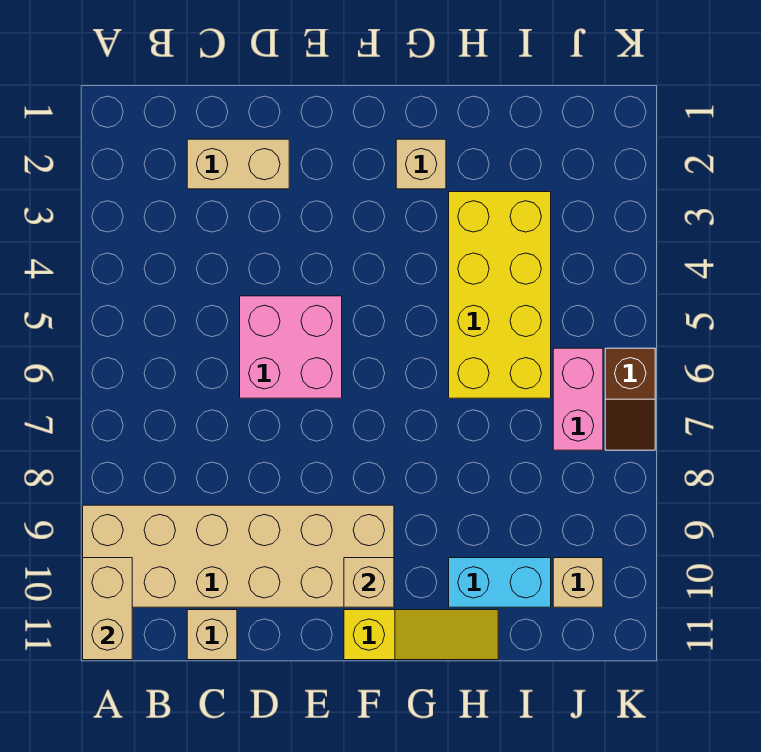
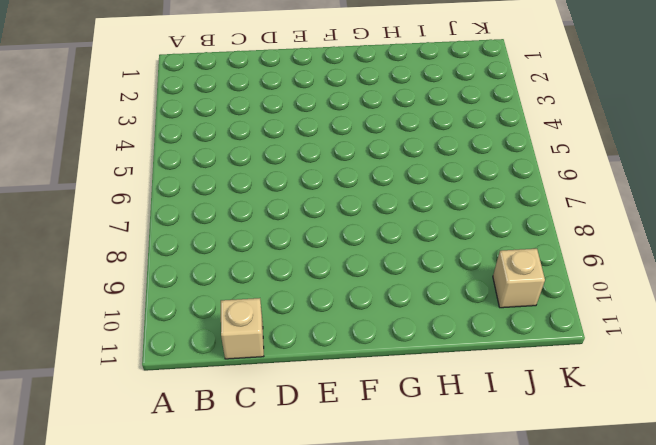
none -> tan brick A9:F10 level 1
none -> tan brick C2:D2 level 1
none -> pink brick D5:E6 level 1

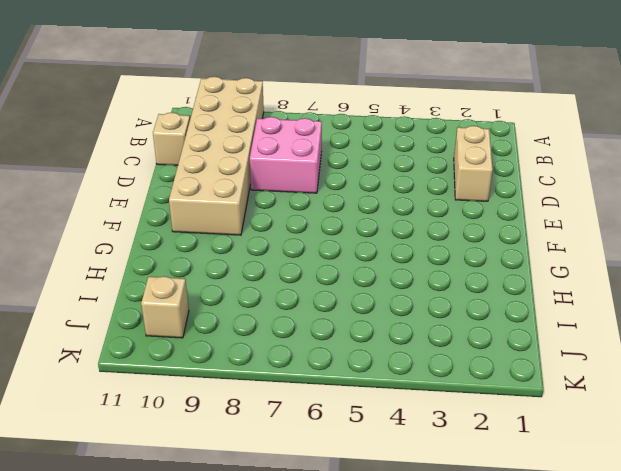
pink brick C7:D8 level 1 -> pink brick D5:E6 level 1
none -> yellow slope F11:H11 level 1 top F
none -> tan brick G2 level 1
none -> yellow brick H3:I6 level 1

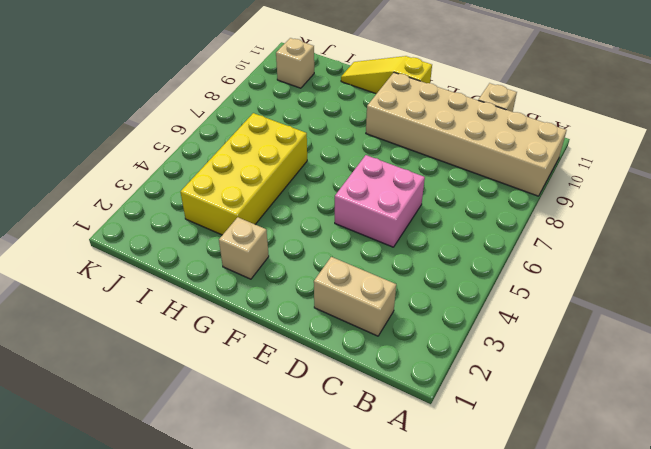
none -> cyan brick H10:I10 level 1
none -> pink brick J6:J7 level 1
none -> brown slope K6:K7 level 1 top 6

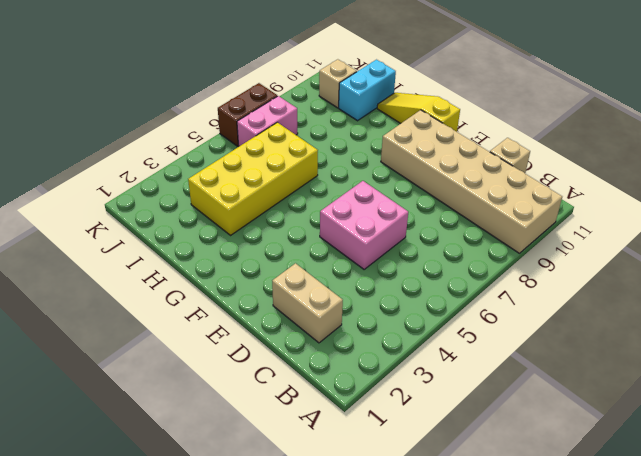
cyan brick I10:I11 level 1 -> cyan brick H10:I10 level 1
brown brick K6:K7 level 1 -> brown slope K6:K7 level 1 top 6
none -> tan brick G2 level 1
none -> tan brick A10:A11 level 2
none -> tan brick F10 level 2

